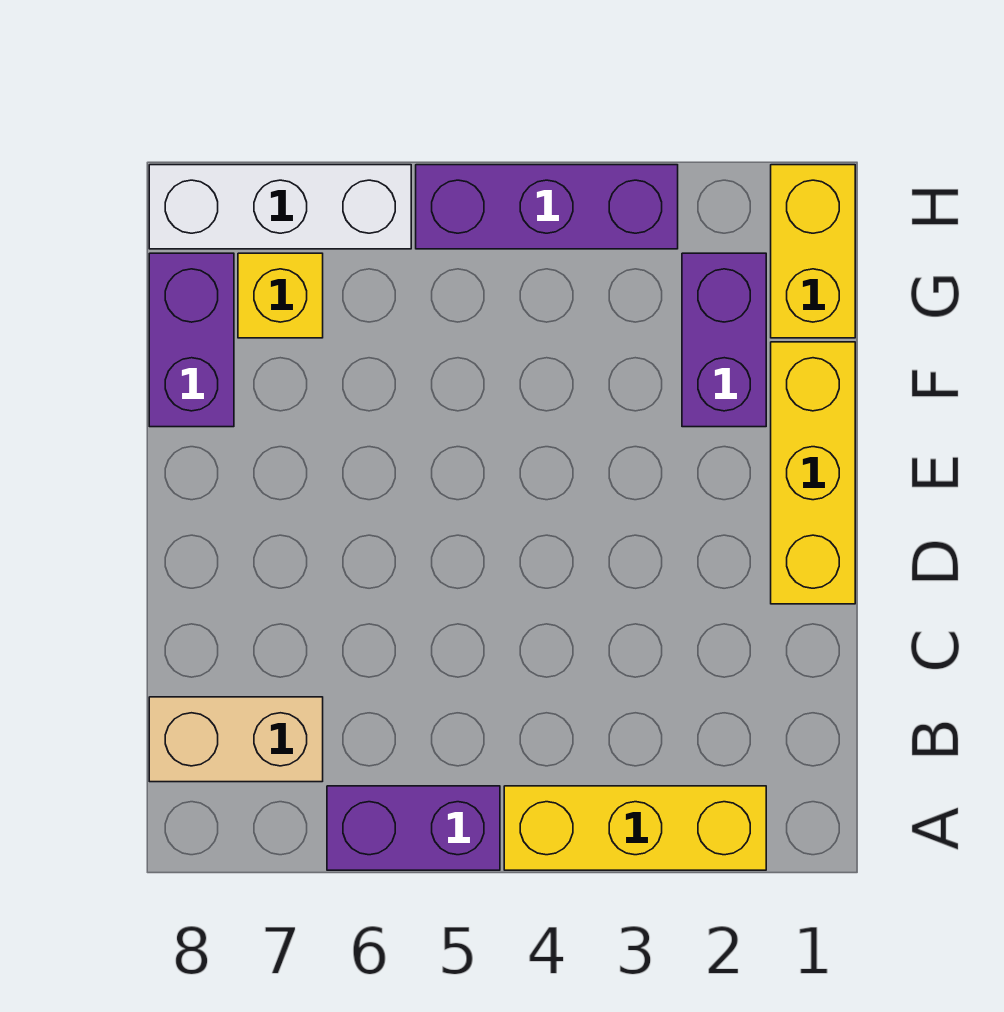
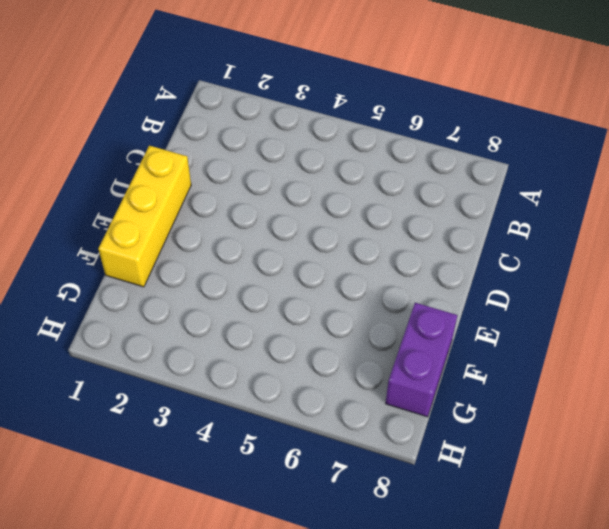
none -> yellow brick A2:A4 level 1
none -> purple brick A5:A6 level 1

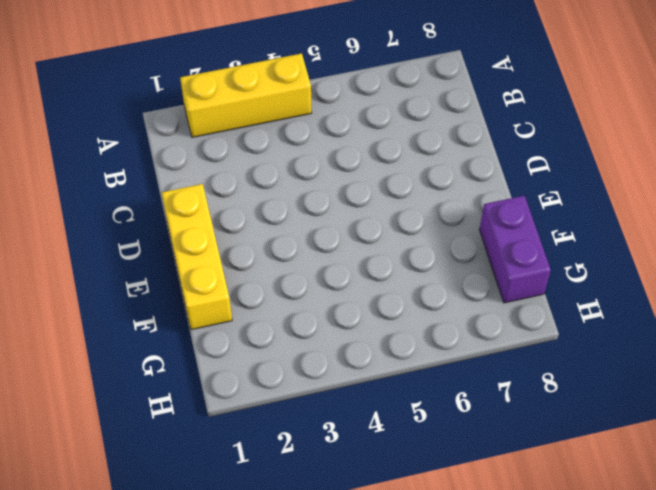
none -> purple brick A5:A6 level 1
none -> tan brick B7:B8 level 1

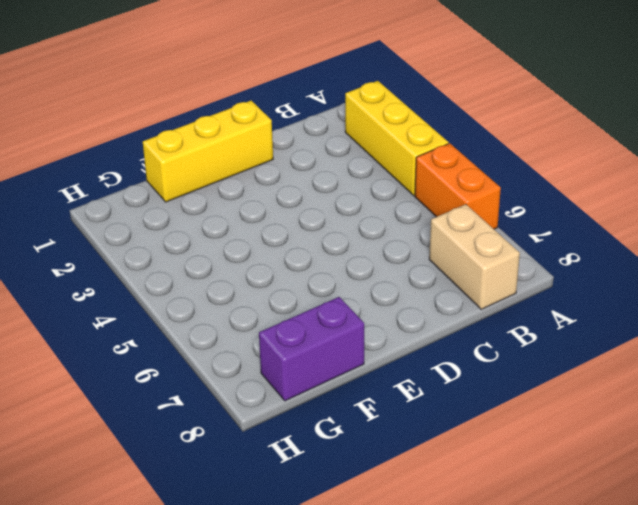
orange brick A5:A6 level 1 -> purple brick A5:A6 level 1
none -> purple brick F2:G2 level 1
none -> yellow brick G1:H1 level 1

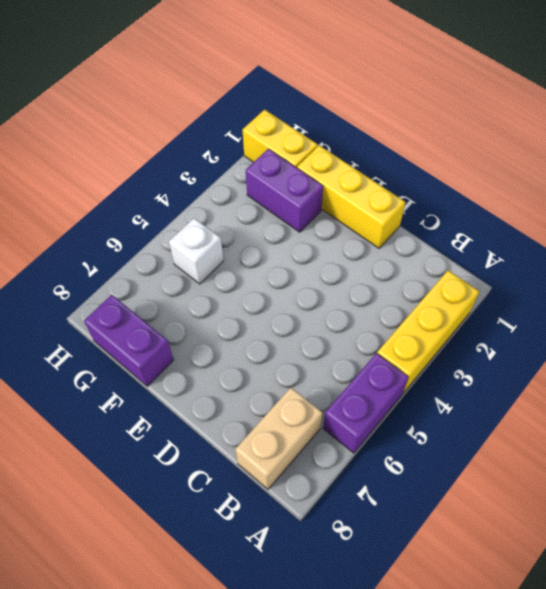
white brick G5 level 1 -> none
none -> yellow brick G7 level 1
none -> purple brick H3:H5 level 1

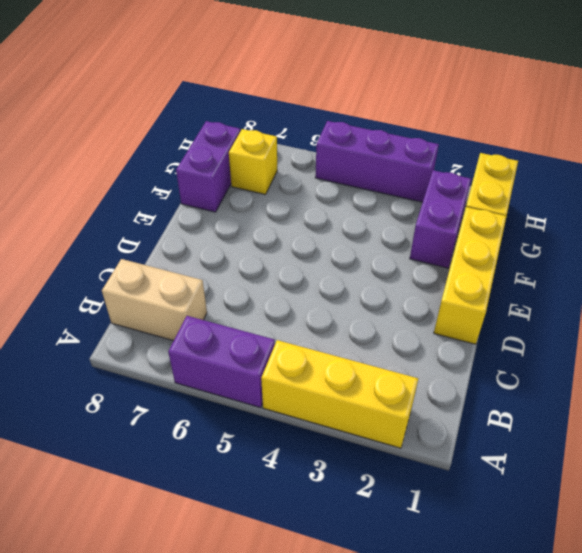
none -> white brick H6:H8 level 1

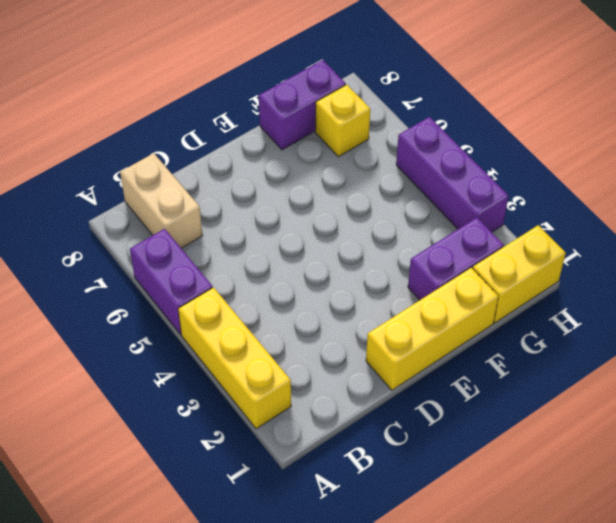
none -> white brick H6:H8 level 1

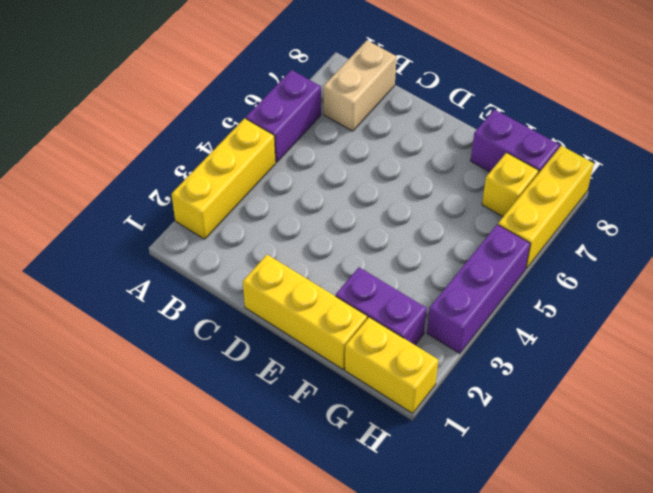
yellow brick H6:H8 level 1 -> white brick H6:H8 level 1

